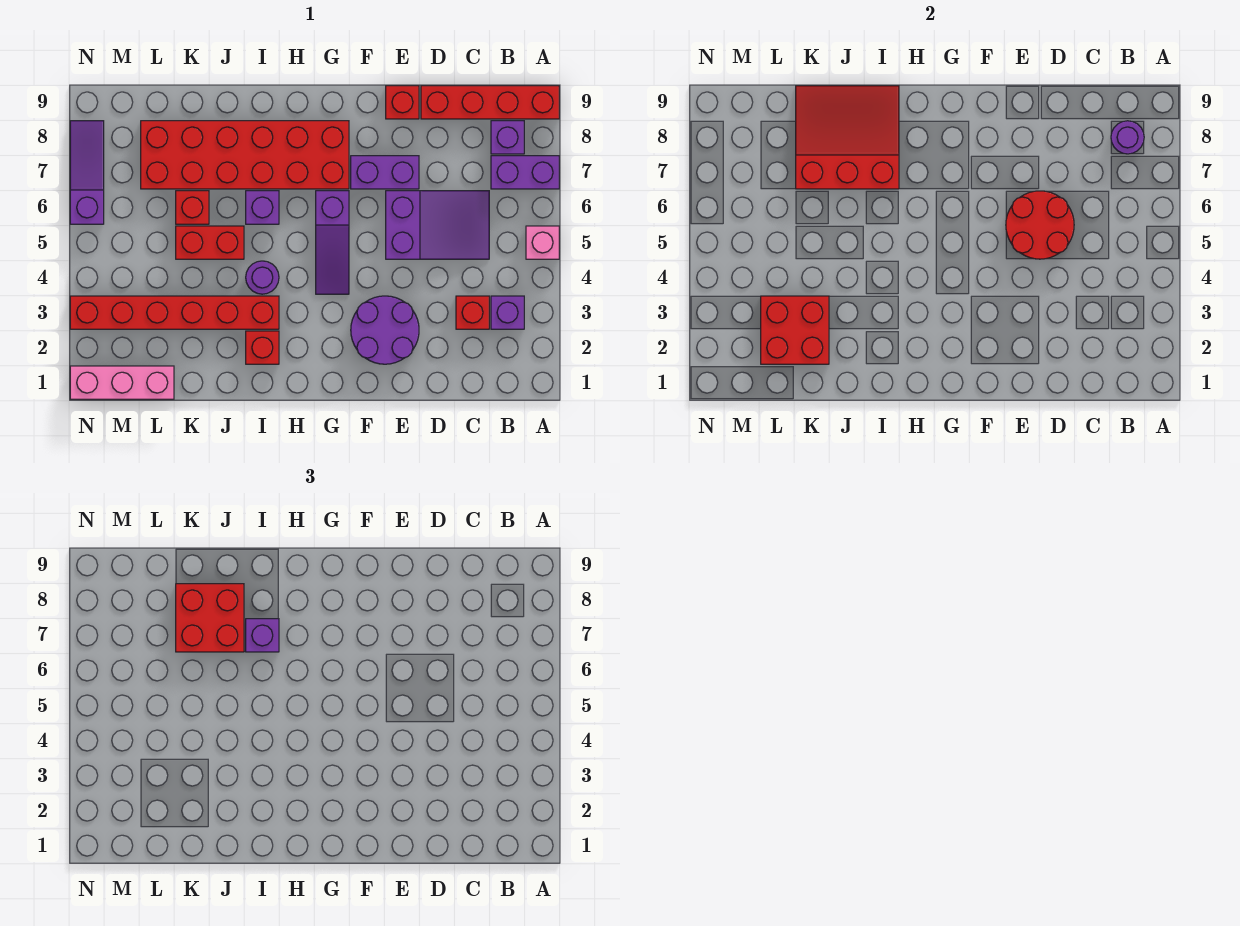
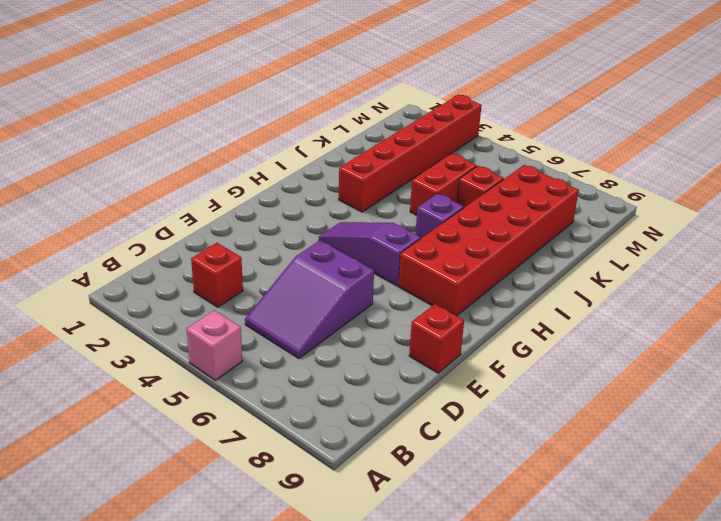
none -> purple brick A7:B7 level 1
none -> red brick A9:D9 level 1
none -> purple brick B3 level 1

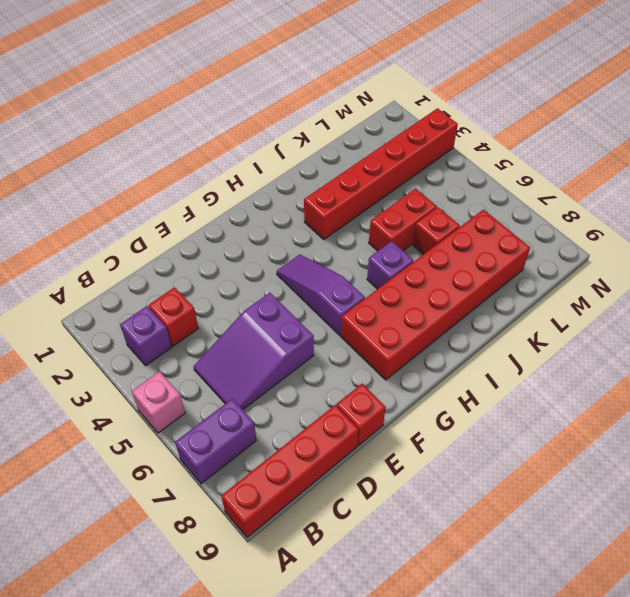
none -> purple brick B8 level 1
none -> purple round brick E2:F3 level 1
none -> purple brick E7:F7 level 1

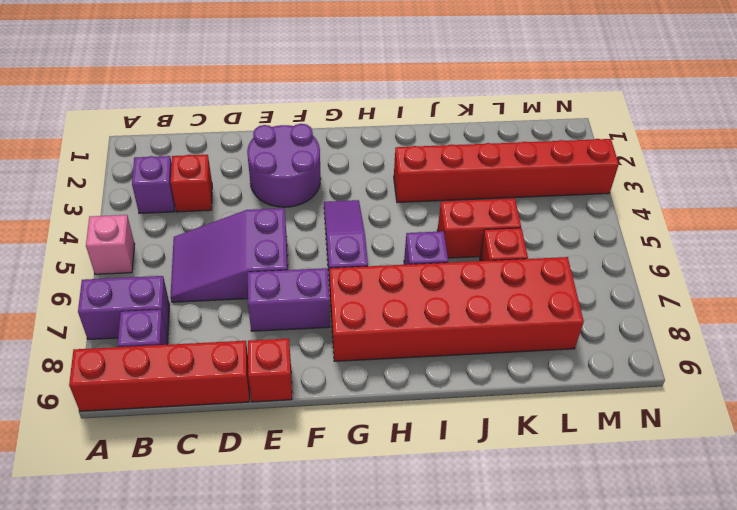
none -> red brick I2 level 1
none -> purple round brick I4 level 1
none -> pink brick L1:N1 level 1

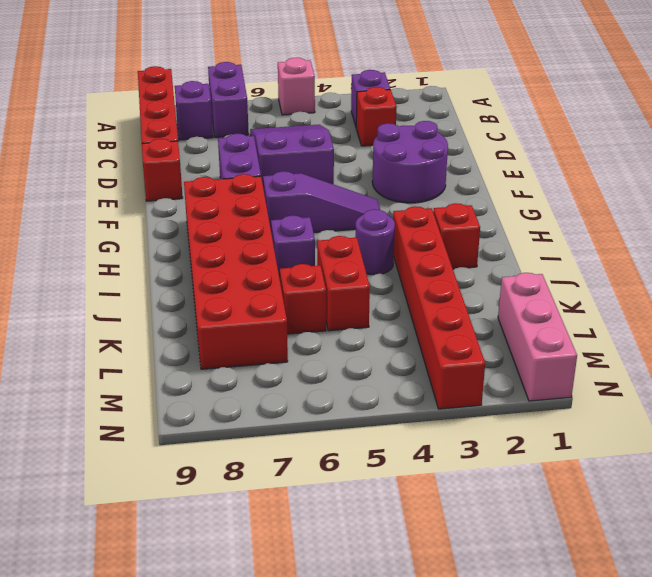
none -> purple slope N6:N8 level 1 top 6
none -> purple round brick B8 level 2
none -> red round brick D5:E6 level 2

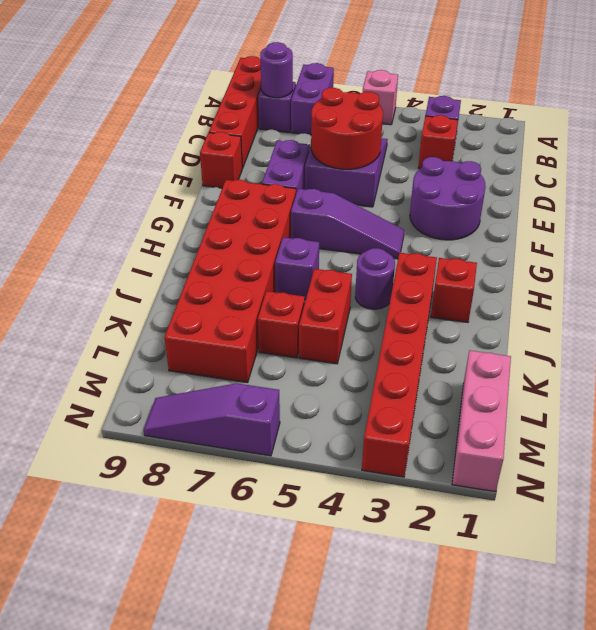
none -> red slope I7:K9 level 2 top 7
none -> red brick K2:L3 level 2
none -> purple brick I7 level 3

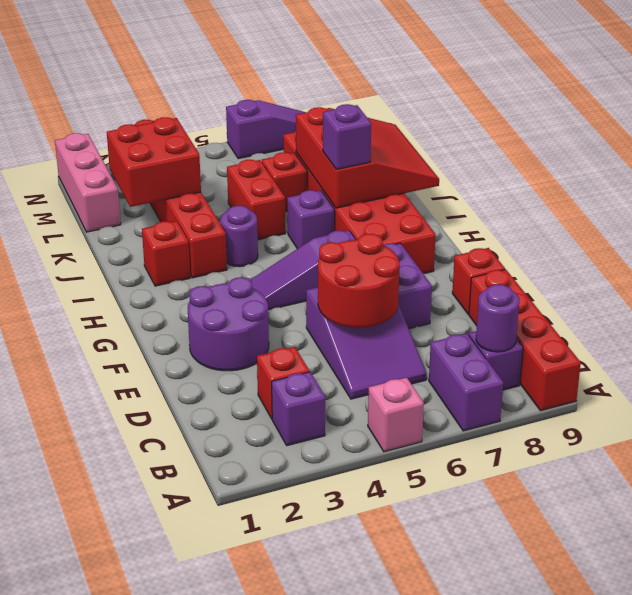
none -> red brick J7:K8 level 3

